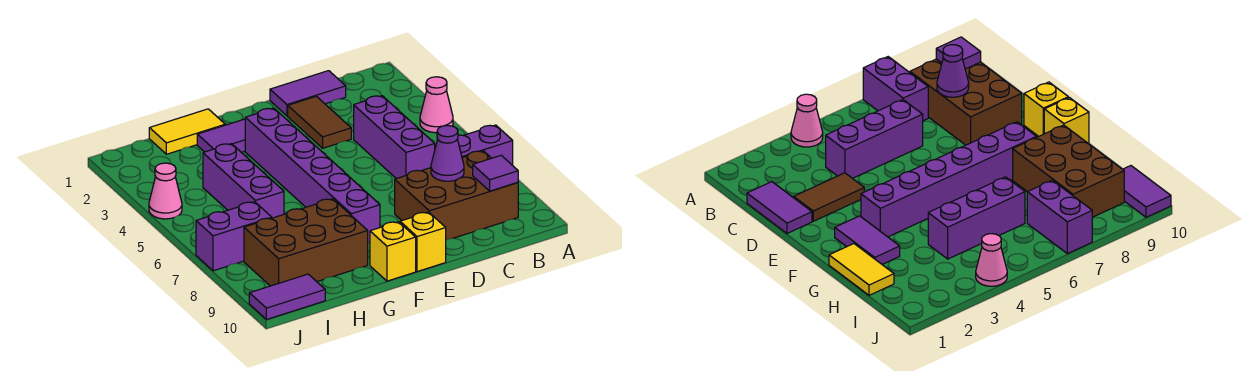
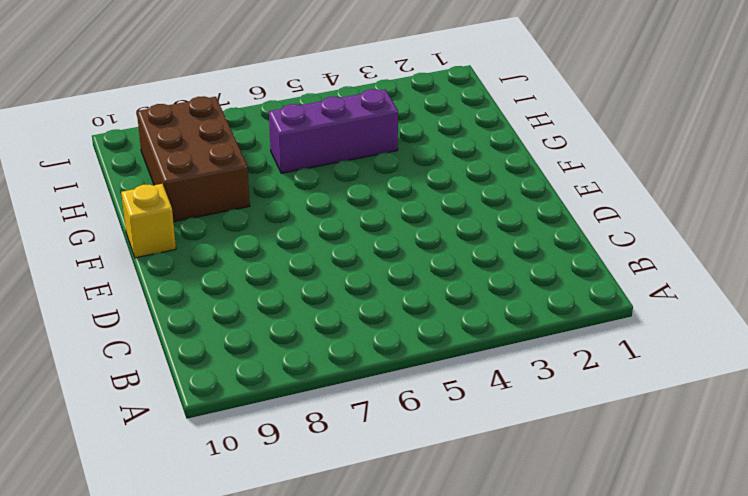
none -> pink cone A4 level 1
none -> purple brick A7:B7 level 1
none -> brown brick B8:D9 level 1

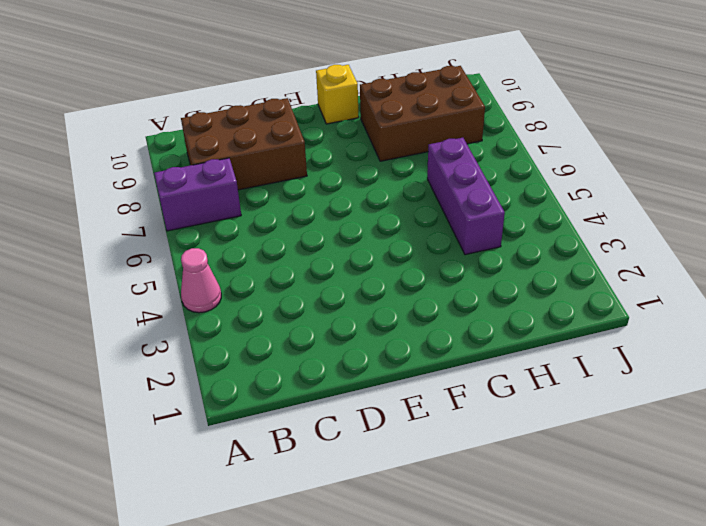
none -> purple tile C1:D1 level 1
none -> purple brick C4:C6 level 1
none -> brown tile D2:D3 level 1

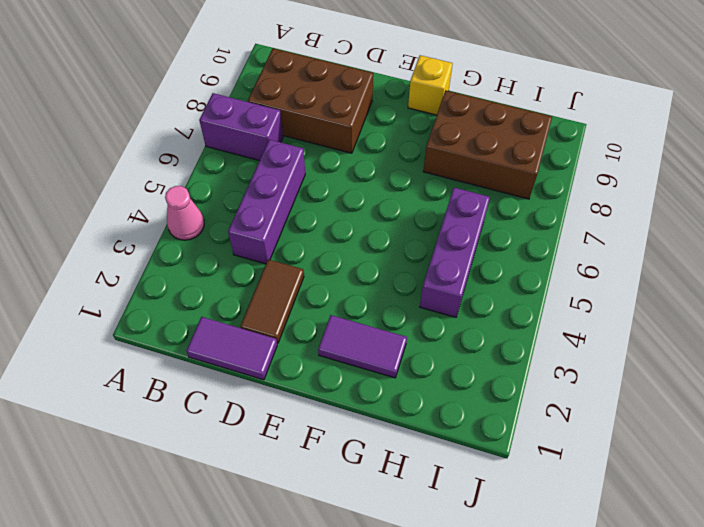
none -> yellow brick E10 level 1
none -> purple brick F3:F8 level 1
none -> yellow tile G1:H1 level 1

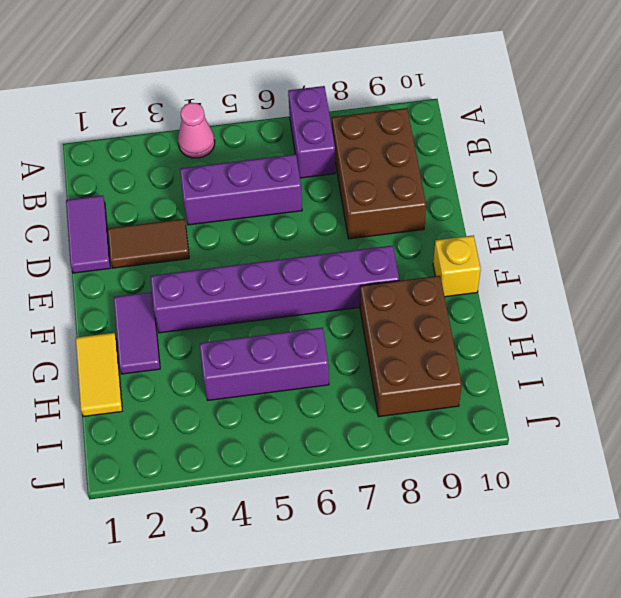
none -> yellow brick E10 level 1
none -> purple brick I7:J7 level 1
none -> purple tile I10:J10 level 1

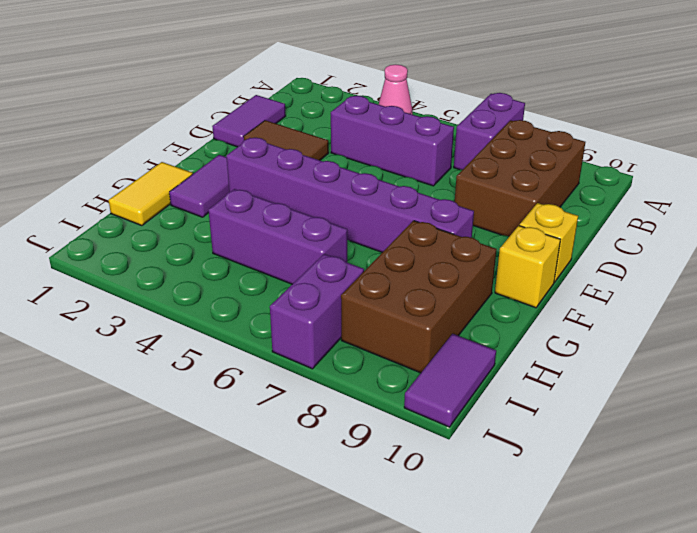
none -> pink cone J4 level 1
none -> purple tile B9 level 2
none -> purple cone C8 level 2

